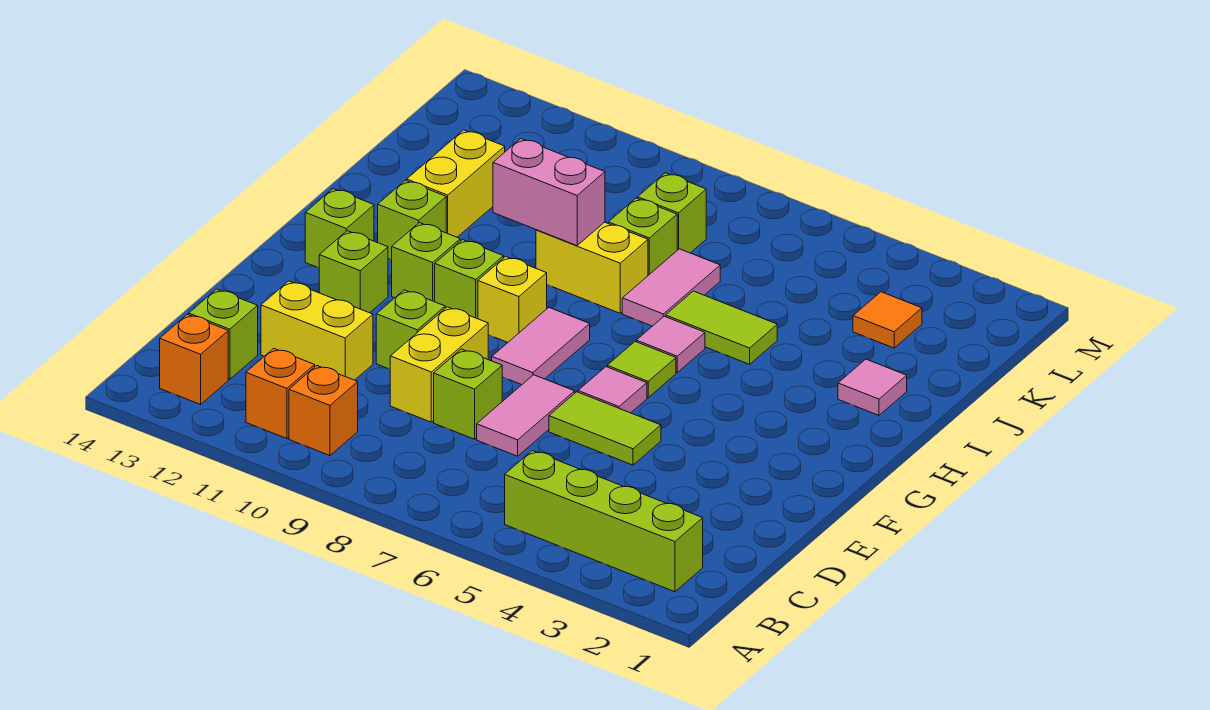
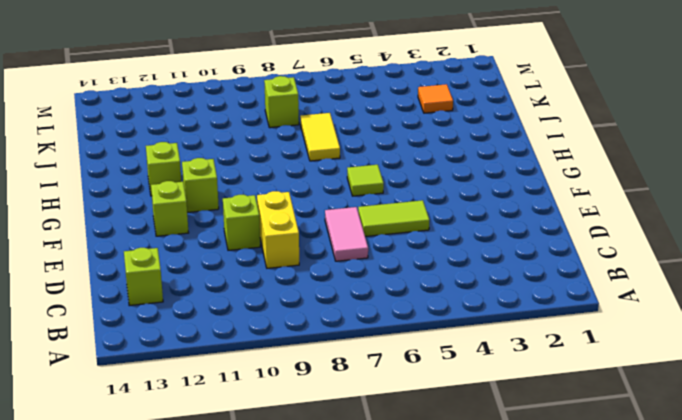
yellow tile I7:J7 level 1 -> pink tile I7:J7 level 1
none -> lime brick B2:B5 level 1
none -> orange brick B10 level 1
none -> orange brick B11 level 1
none -> orange brick B13 level 1

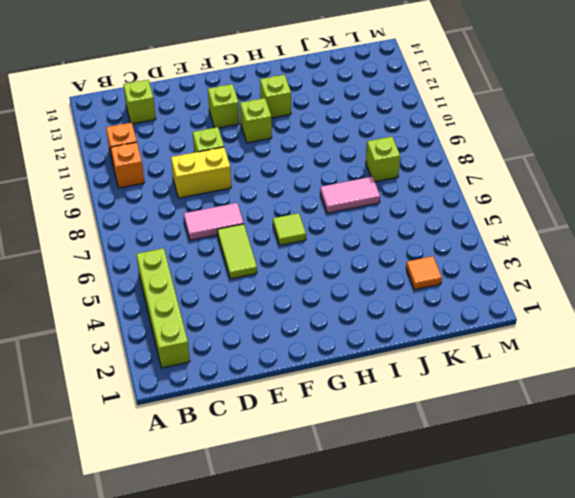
none -> orange brick B13 level 1
none -> lime brick D8 level 1
none -> yellow brick D11:D12 level 1
none -> pink tile F6 level 1

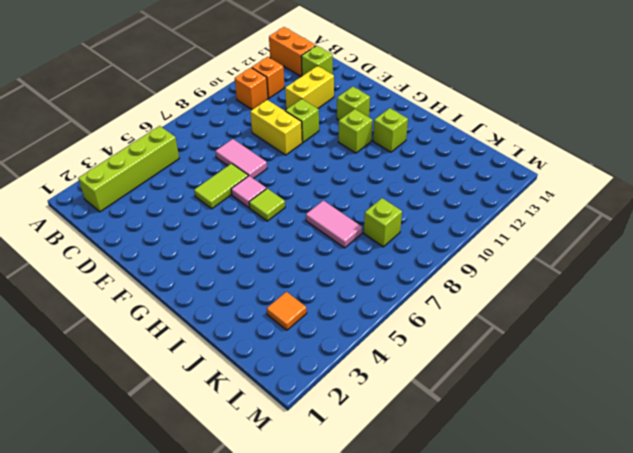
orange brick A13:B13 level 1 -> orange brick B13 level 1
none -> lime brick D8 level 1
none -> pink tile F8:G8 level 1
none -> yellow brick G9 level 1
none -> lime brick G10 level 1

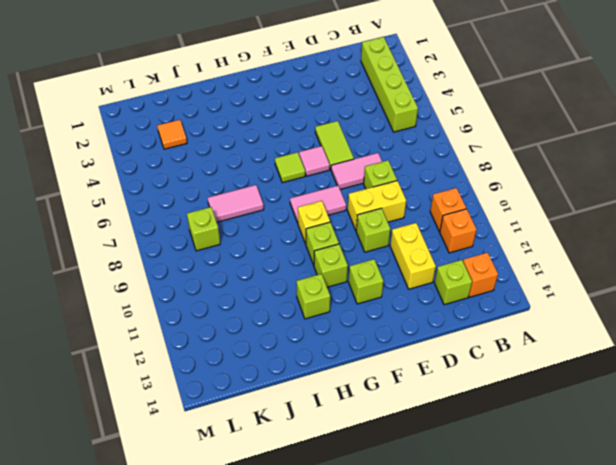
none -> lime brick G13 level 1
none -> pink tile H6 level 1
none -> pink tile I2 level 1
none -> lime tile I5:I6 level 1

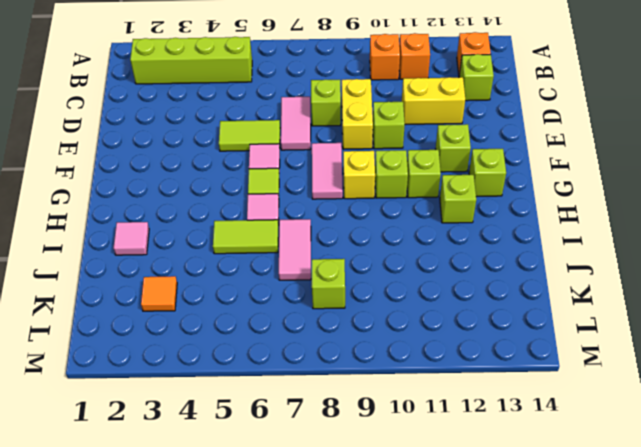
none -> yellow brick I8:I9 level 1
none -> yellow brick I12:J12 level 1
none -> lime brick J8 level 1
none -> pink brick I9:I10 level 2

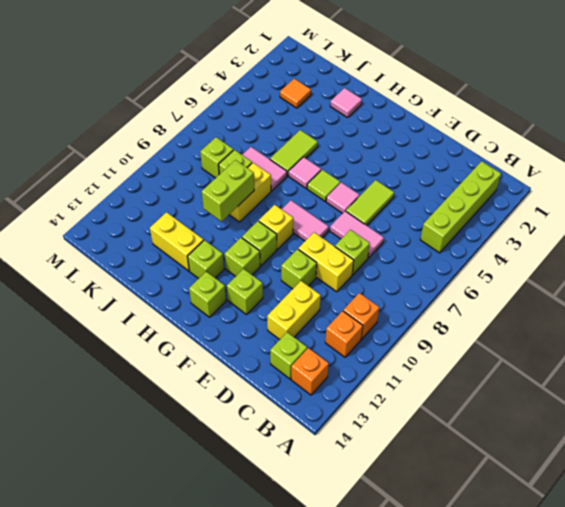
lime brick I9:I10 level 2 -> pink brick I9:I10 level 2

